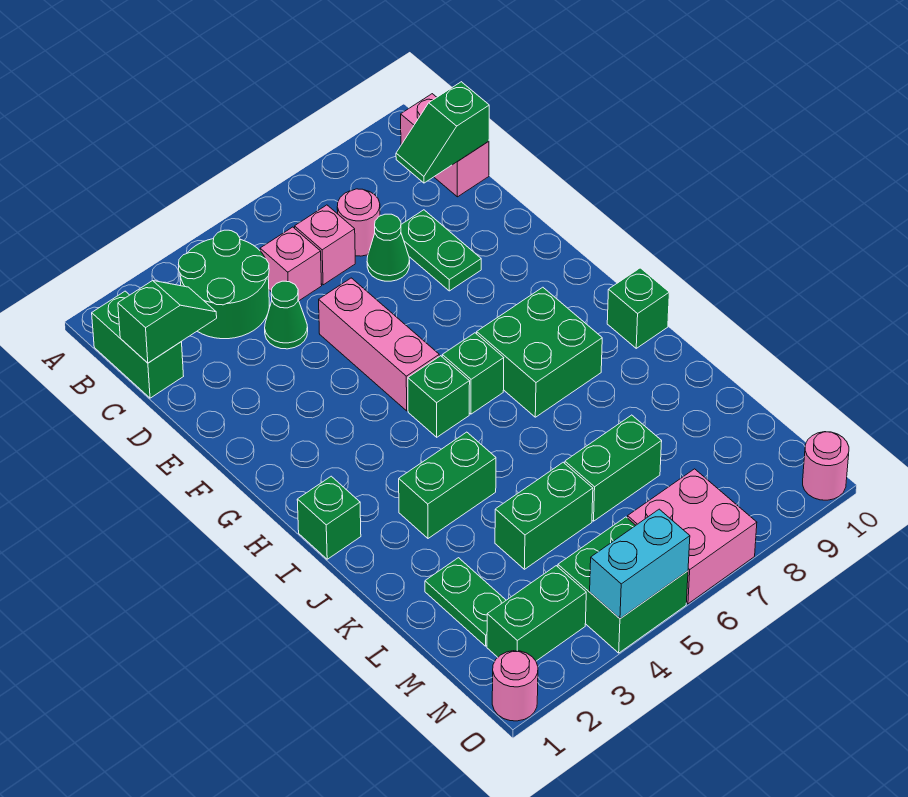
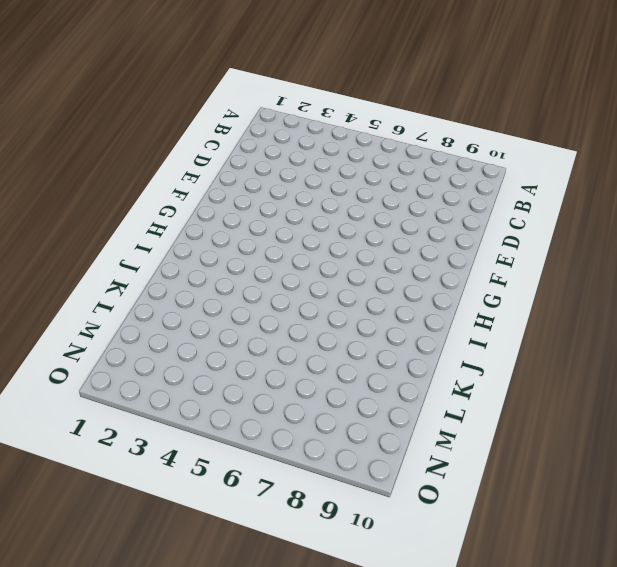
none -> green brick B1:C1 level 1
none -> green round brick B3:C4 level 1
none -> pink brick B10:C10 level 1

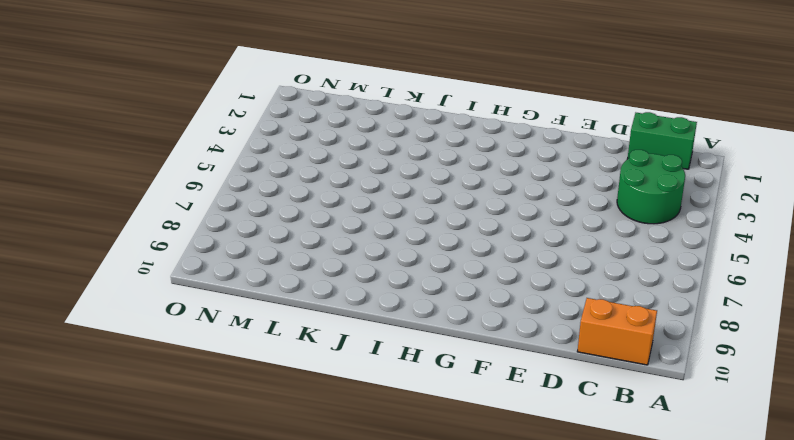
orange brick B10:C10 level 1 -> pink brick B10:C10 level 1
none -> pink brick C5 level 1
none -> pink brick C6 level 1
none -> pink round brick C7 level 1

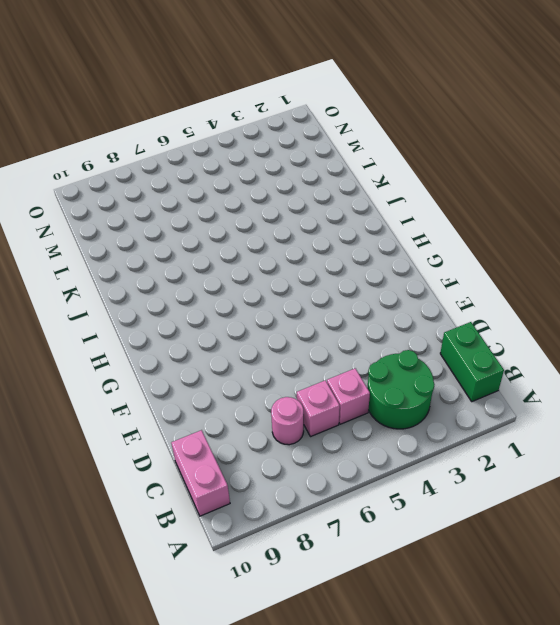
none -> green cone D4 level 1
none -> green cone D7 level 1
none -> green plate D8:E8 level 1

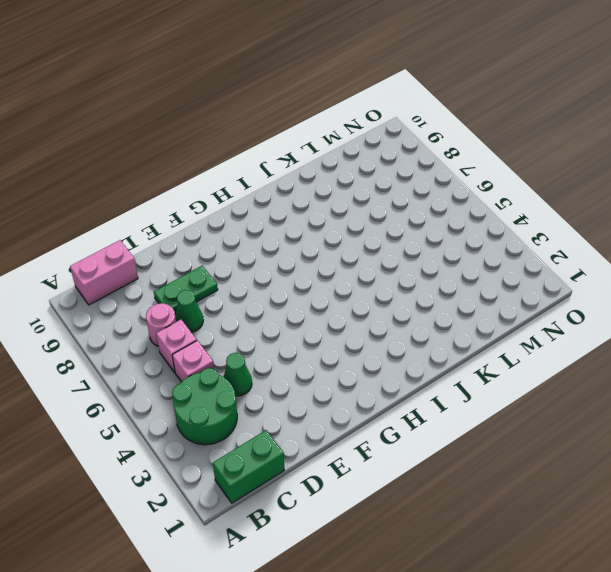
none -> pink brick E5:G5 level 1
none -> green brick H5 level 1
none -> green brick H6 level 1

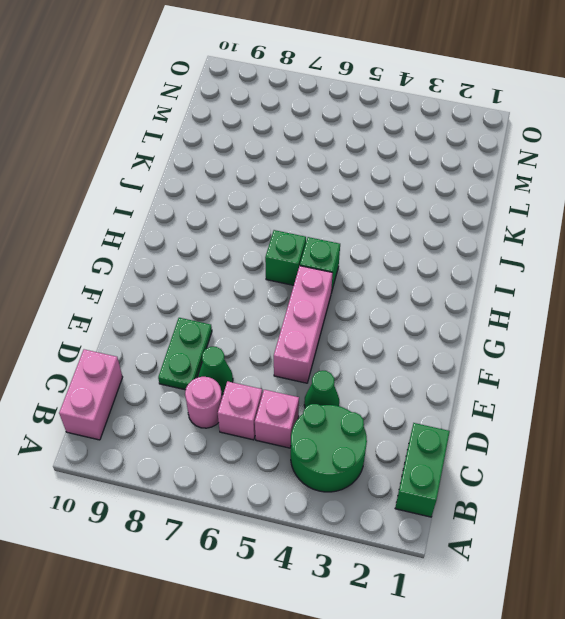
none -> green brick H7:I8 level 1
none -> green brick I1 level 1
none -> green brick I10 level 1

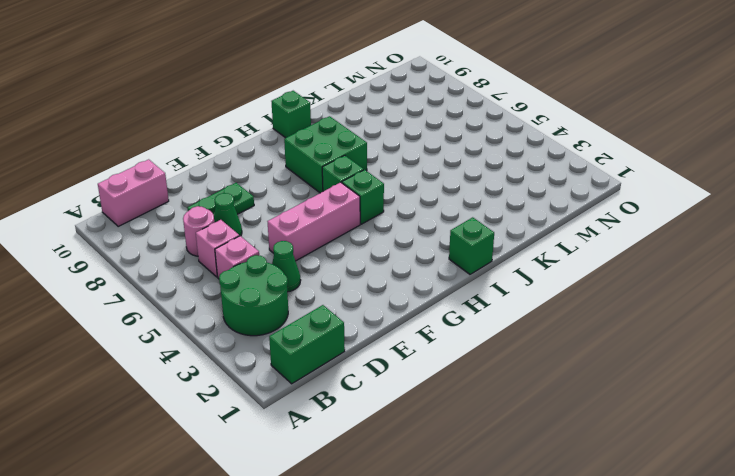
none -> green brick J3:J4 level 1
none -> green plate L2:M2 level 1
none -> green brick L4:L5 level 1

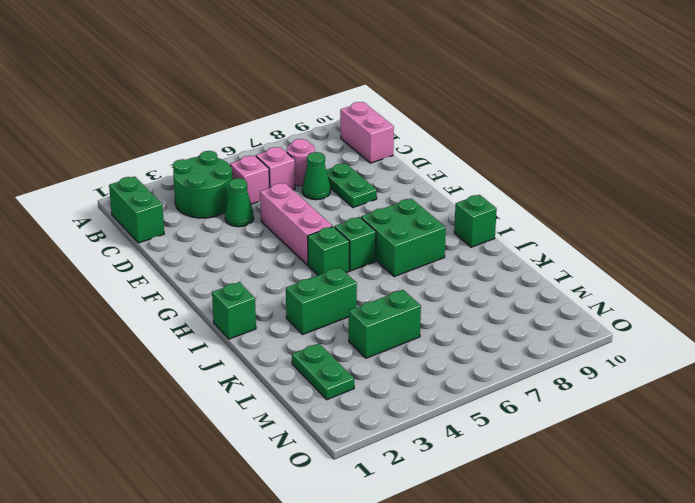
none -> green brick L6:L7 level 1
none -> green brick N2:N3 level 1
none -> green brick N4:O5 level 1

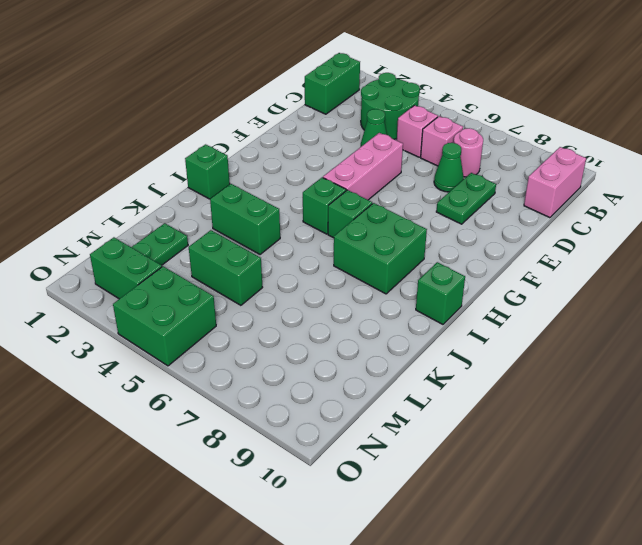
none -> green brick L6:L7 level 1
none -> pink brick N6:O7 level 1
none -> pink round brick O1 level 1

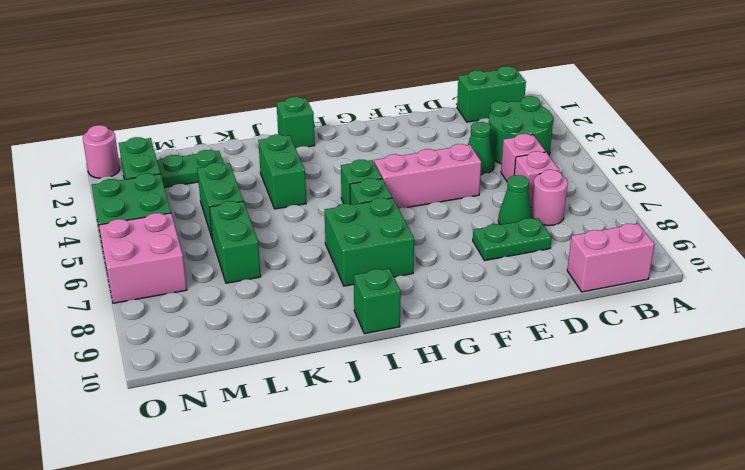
none -> pink round brick O10 level 1
none -> green slope C1:C2 level 2 top 1
none -> green slope C9:C10 level 2 top 10

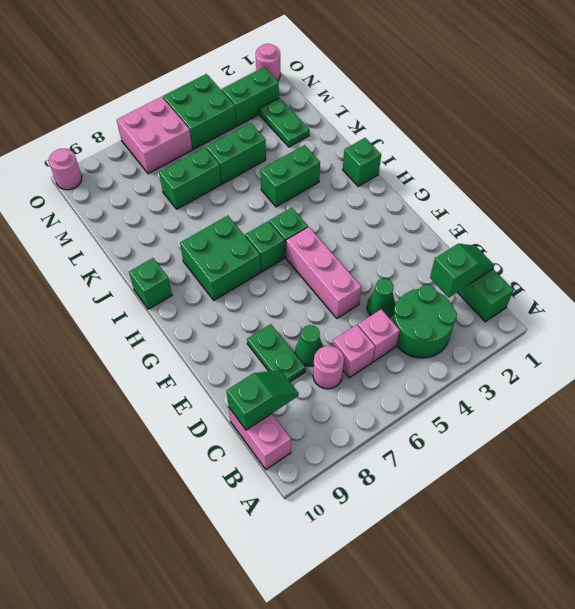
green slope C1:C2 level 2 top 2 -> green slope C1:C2 level 2 top 1
none -> cyan brick O4:O5 level 2

